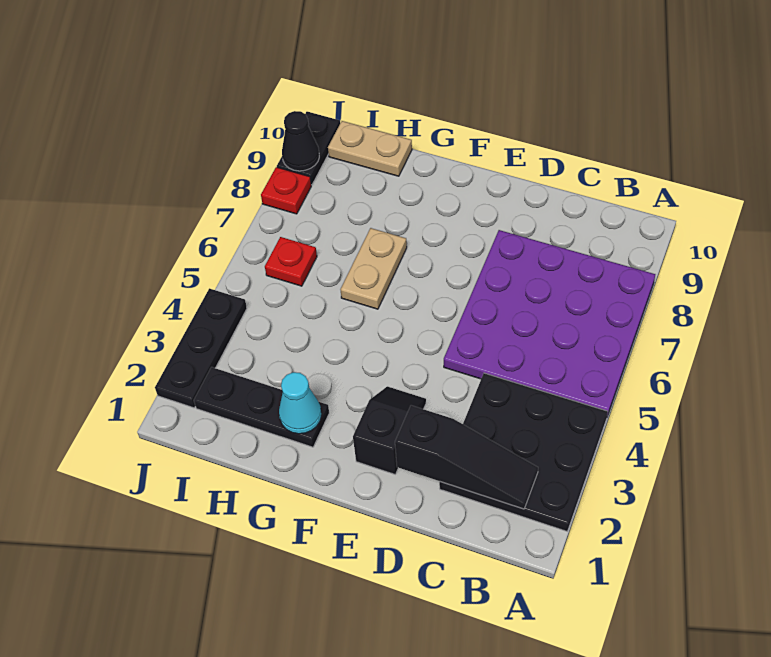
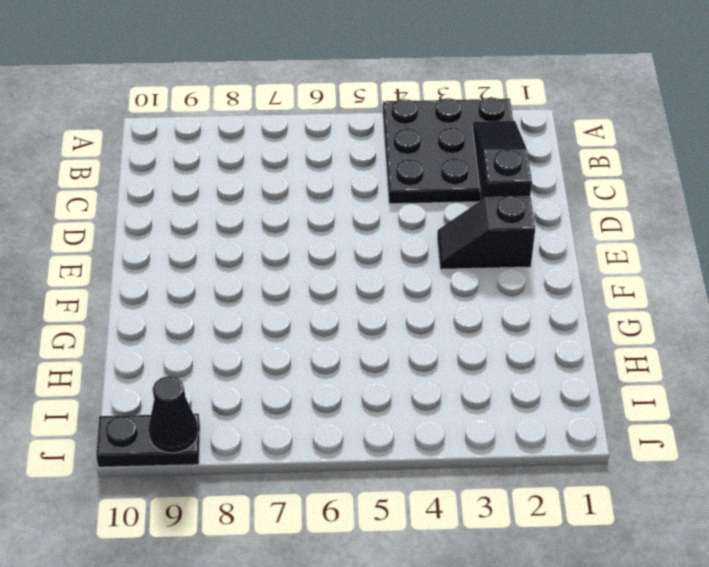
none -> purple plate A5:D8 level 1
none -> black plate G2:I2 level 1
none -> tan plate G6:G7 level 1

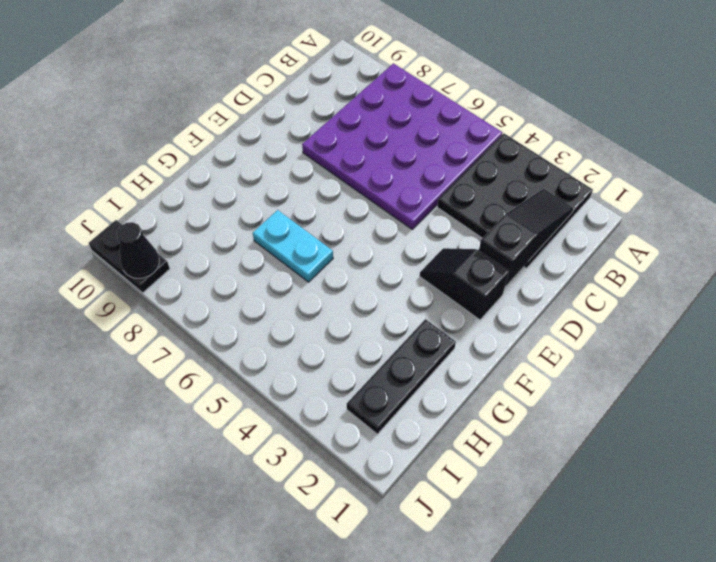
cyan plate G6:G7 level 1 -> tan plate G6:G7 level 1
none -> tan plate H10:I10 level 1
none -> red plate I6 level 1
none -> black plate J2:J4 level 1

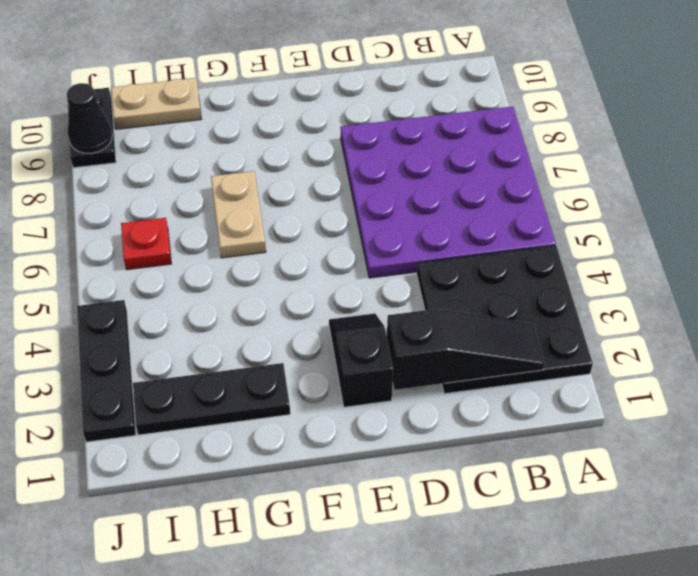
none -> red plate J8 level 1
none -> cyan cone G2 level 2

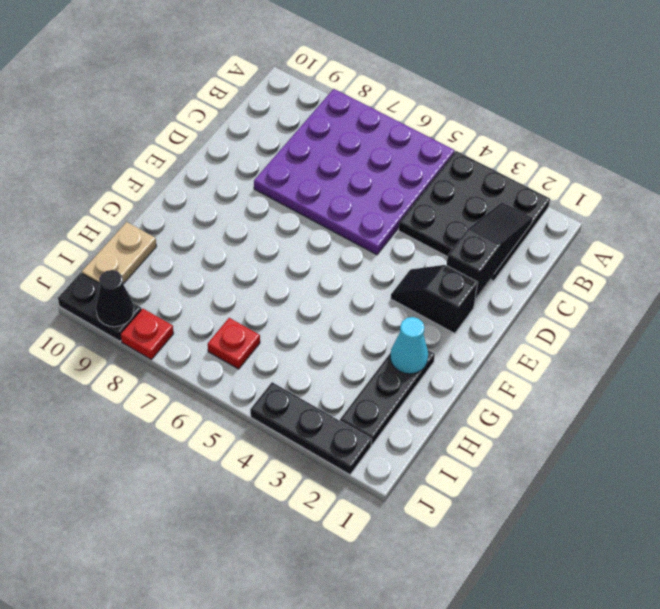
none -> tan plate G6:G7 level 1

